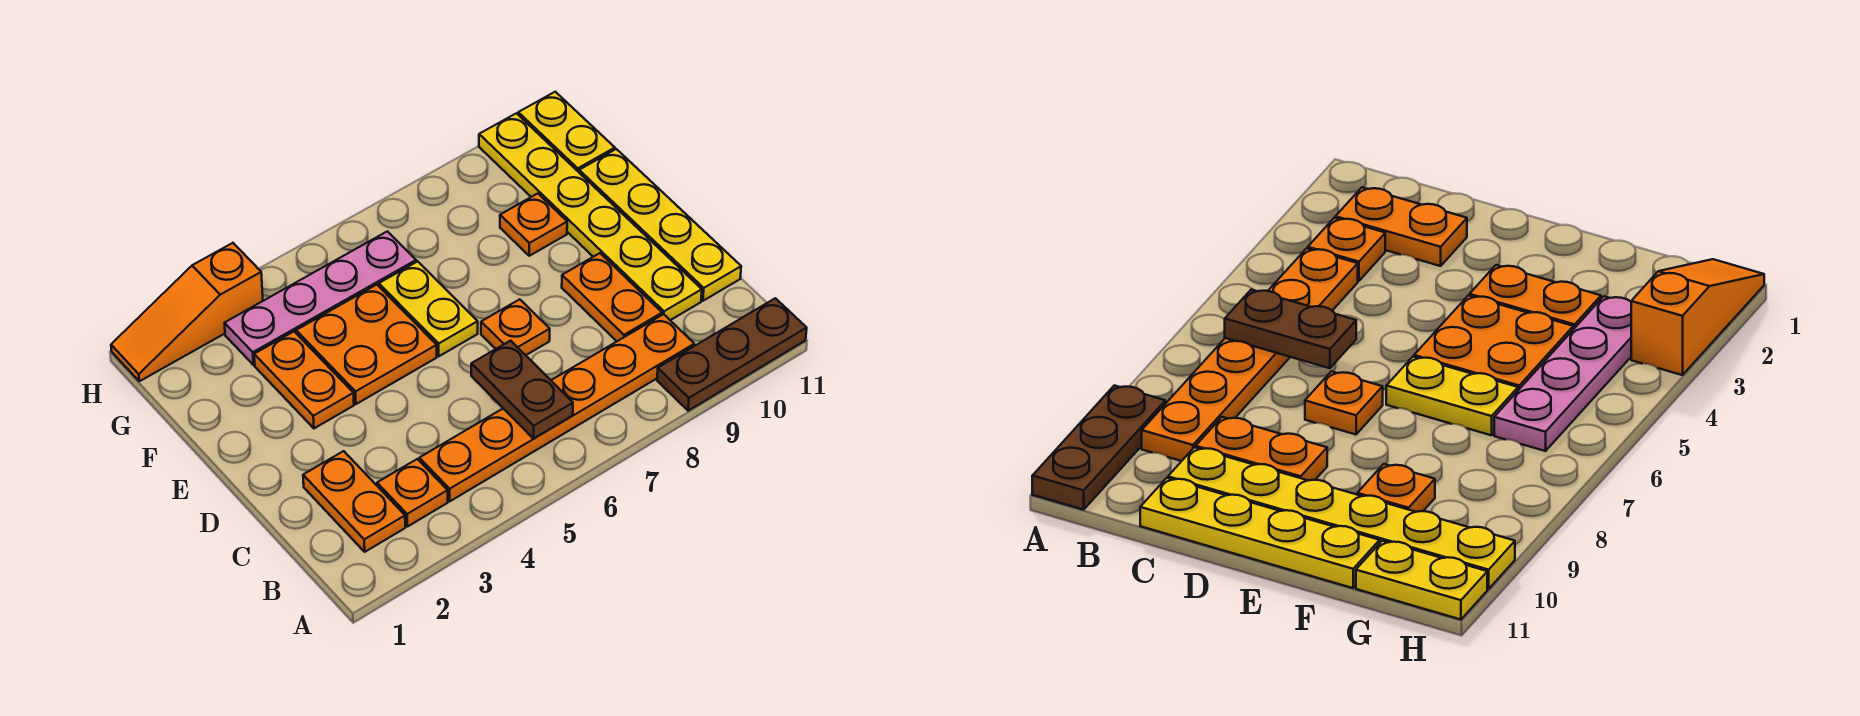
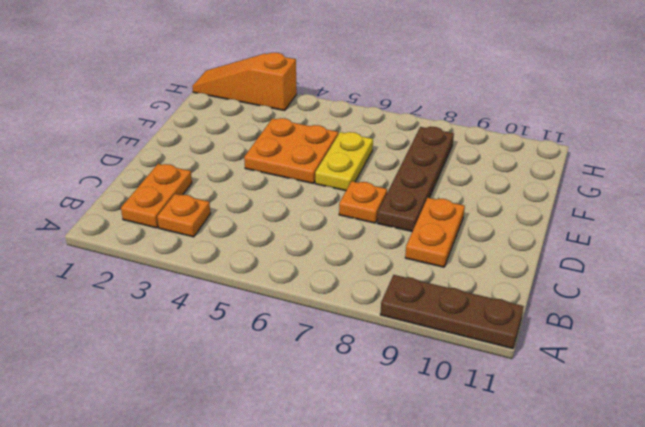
brown plate D8:G8 level 1 -> none
none -> orange plate B4:B9 level 1
none -> yellow plate C10:H10 level 1
none -> yellow plate C11:F11 level 1

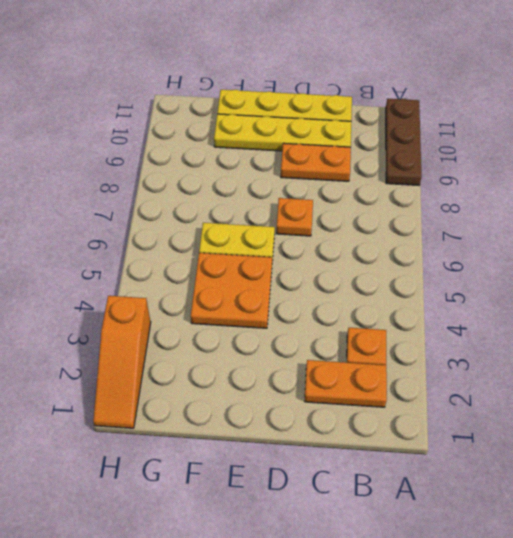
yellow plate C10:F10 level 1 -> yellow plate C10:H10 level 1
none -> orange plate B4:B9 level 1
none -> orange plate E3:F3 level 1
none -> orange plate F9 level 1

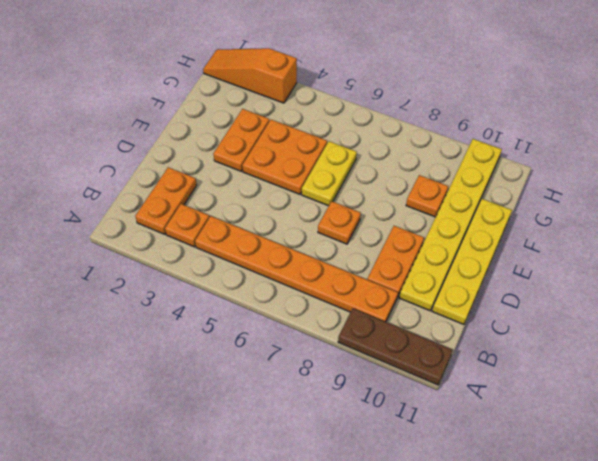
none -> pink plate G3:G6 level 1
none -> yellow plate G11:H11 level 1
none -> brown plate B6:C6 level 2

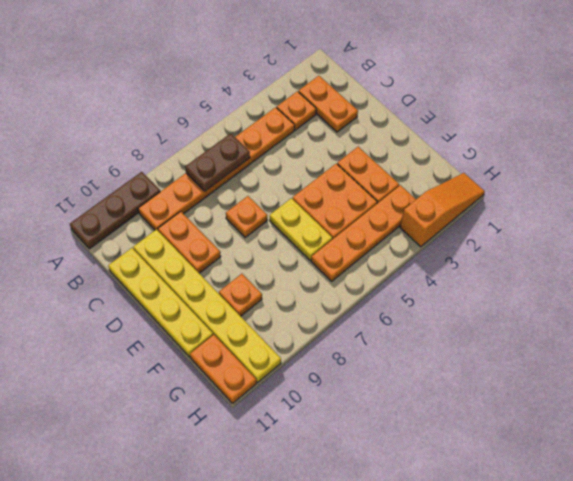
brown plate B6:B7 level 2 -> brown plate B6:C6 level 2
orange plate G3:G6 level 1 -> pink plate G3:G6 level 1
orange plate G11:H11 level 1 -> yellow plate G11:H11 level 1

